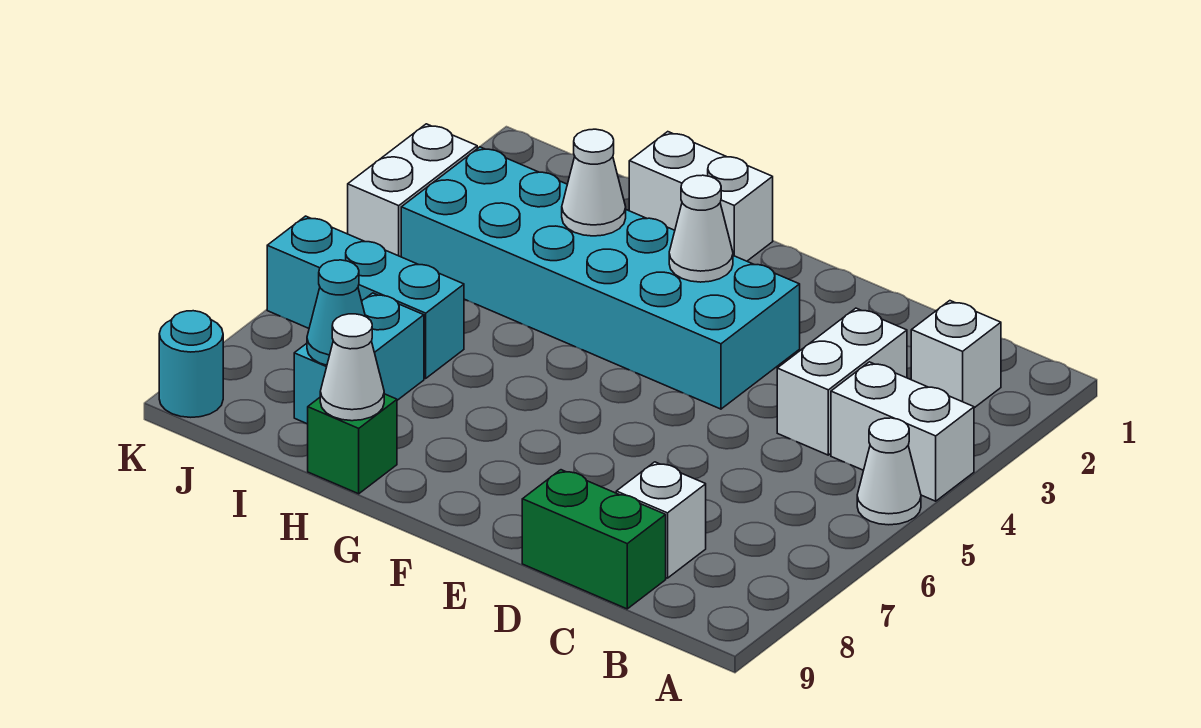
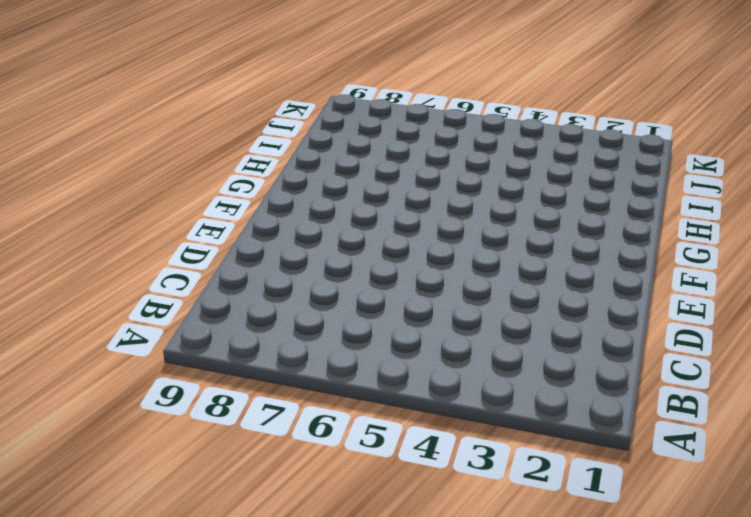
none -> white brick A4:B4 level 1
none -> white cone A5 level 1
none -> white brick B2 level 1

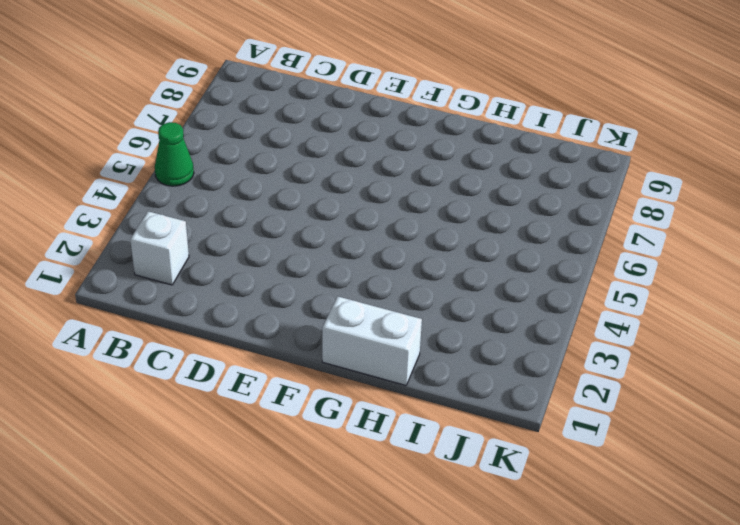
green cone A5 level 1 -> white cone A5 level 1
none -> white brick A4:B4 level 1
none -> white brick C3:C4 level 1
none -> white brick C8 level 1

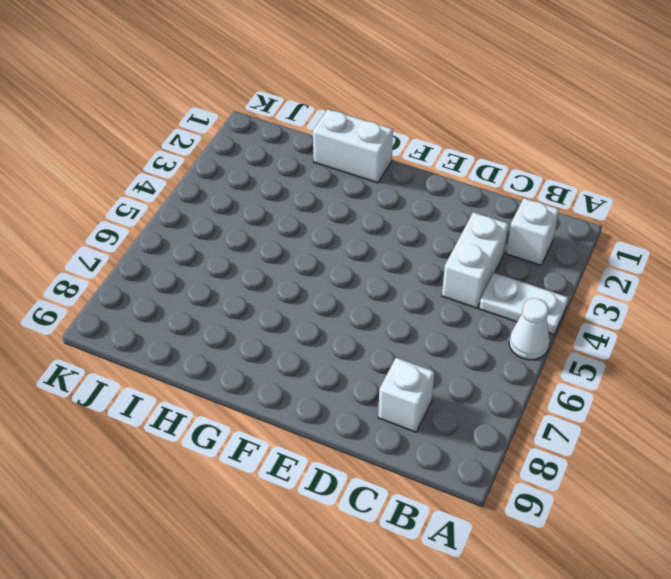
white plate A4:B4 level 1 -> white brick A4:B4 level 1
none -> green brick C9:D9 level 1
none -> cyan brick E3:J4 level 1
none -> green brick H9 level 1

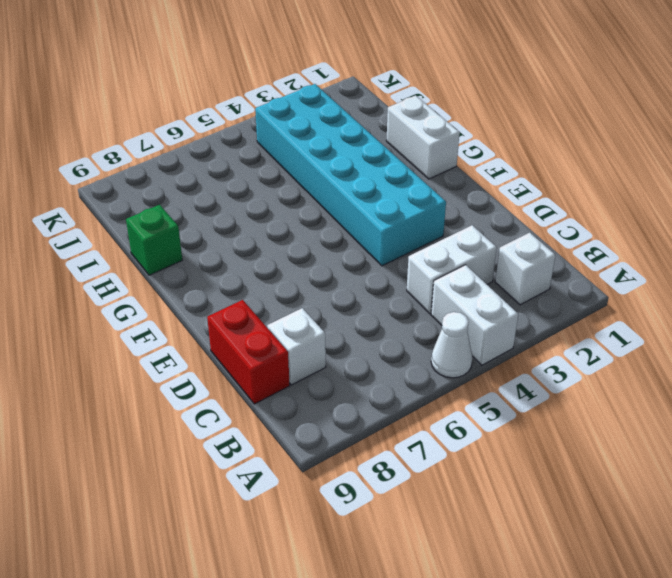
red brick C9:D9 level 1 -> green brick C9:D9 level 1
none -> cyan brick I6:K6 level 1
none -> cyan brick I7:I8 level 1
none -> white brick K3:K4 level 1

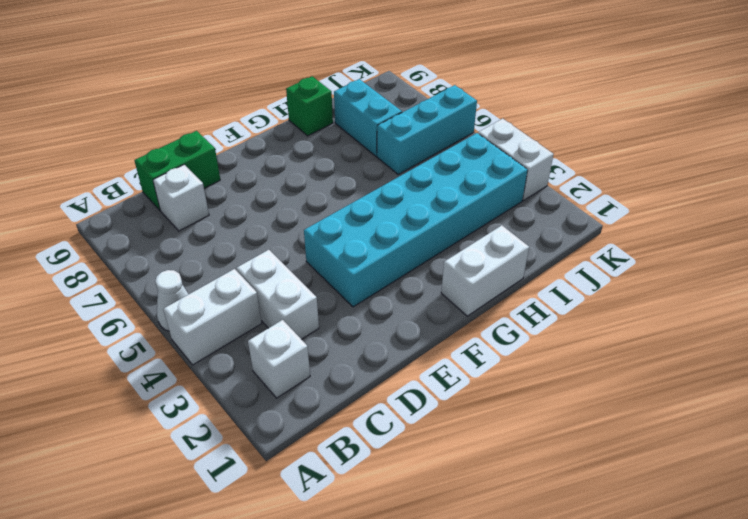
none -> cyan round brick K9 level 1
none -> white cone F3 level 2
none -> white cone H3 level 2

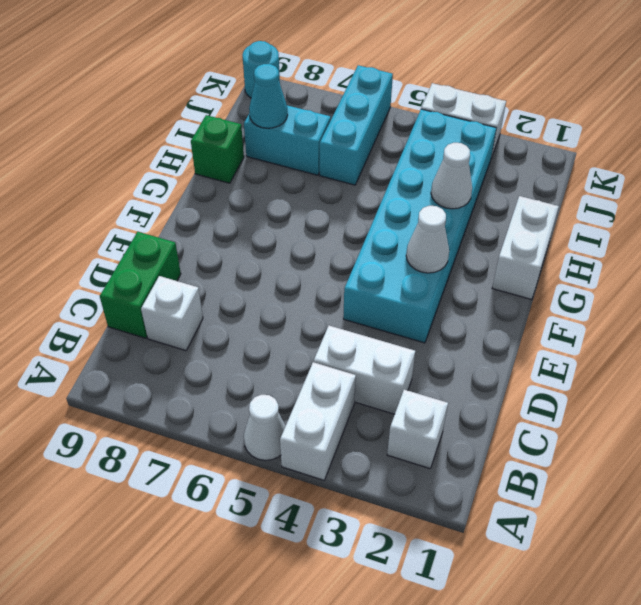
none -> white cone H9 level 2

